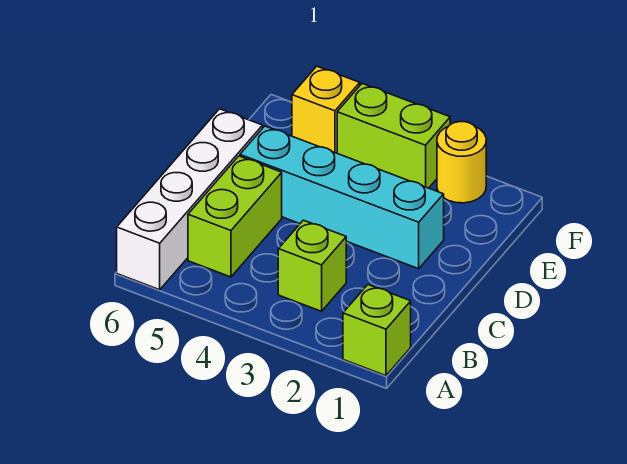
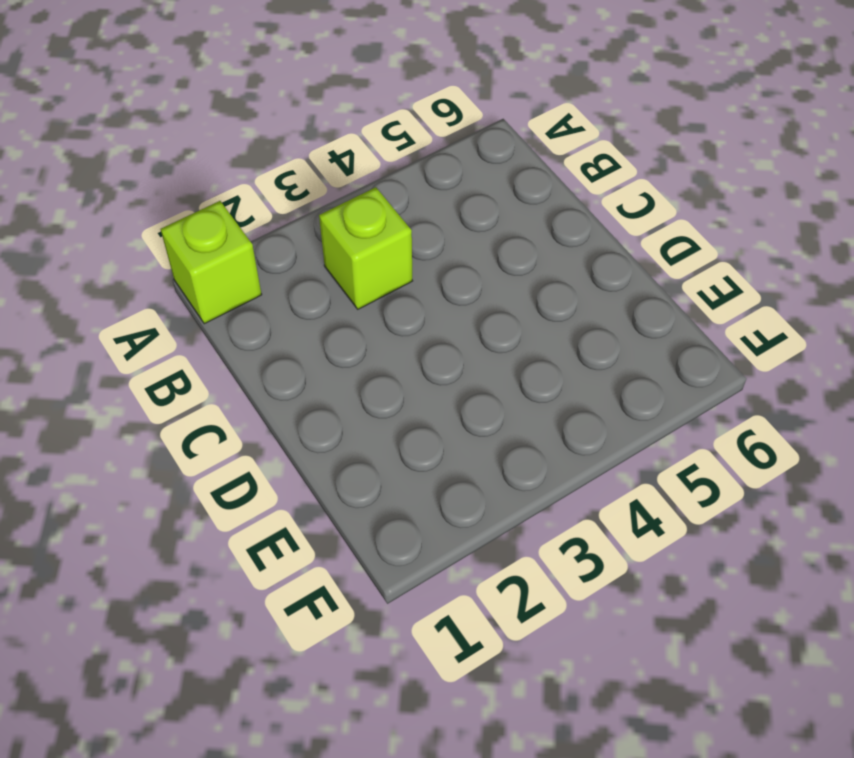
none -> white brick A6:D6 level 1
none -> lime brick B5:C5 level 1

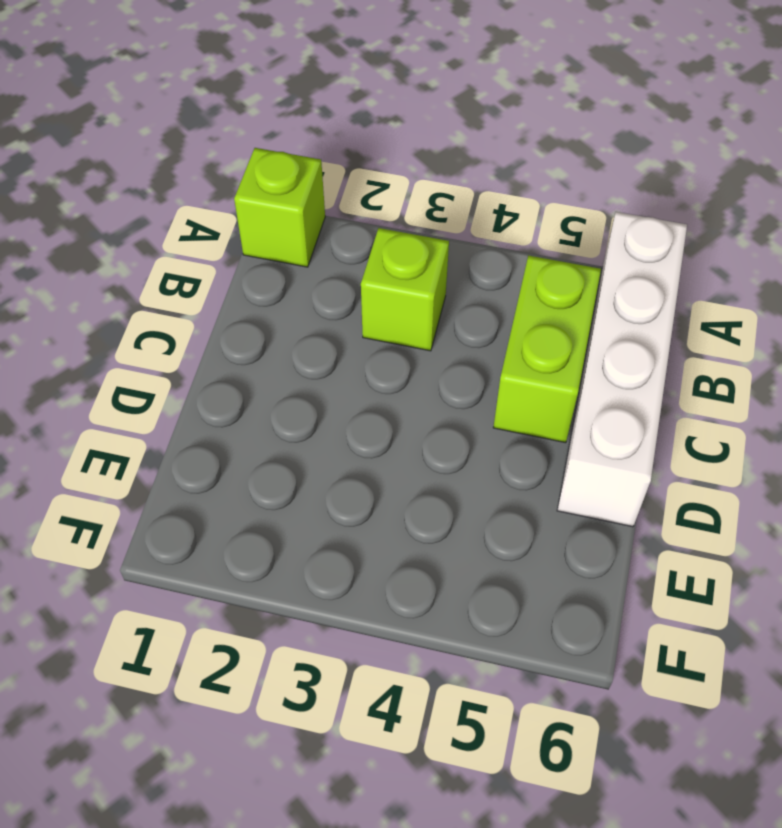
none -> cyan brick D2:D5 level 1
none -> yellow round brick F2 level 1

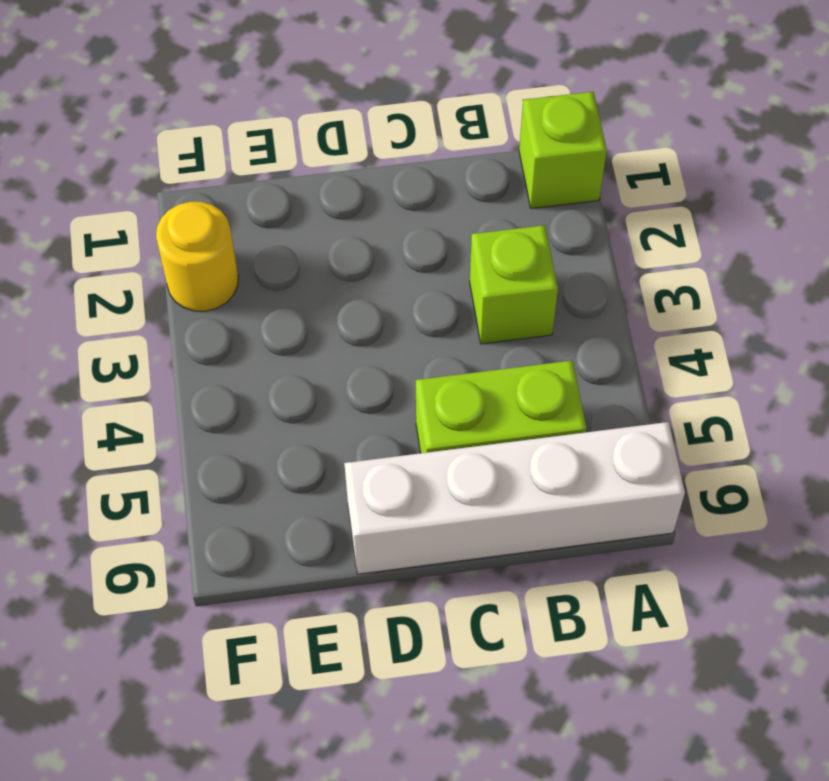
none -> cyan brick D2:D5 level 1
none -> lime brick F3:F4 level 1

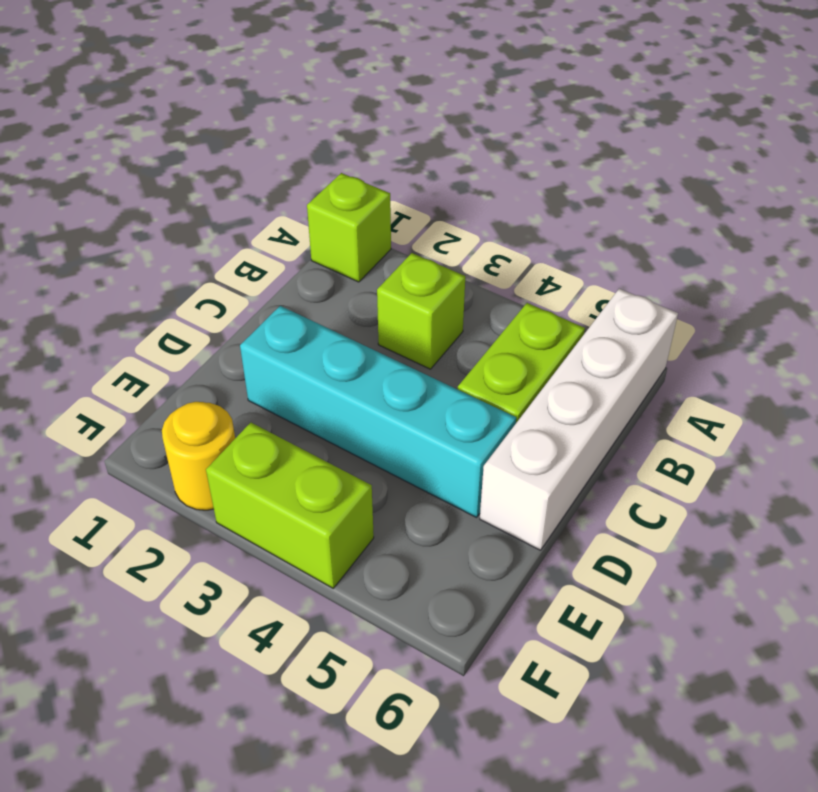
none -> yellow brick F5 level 1

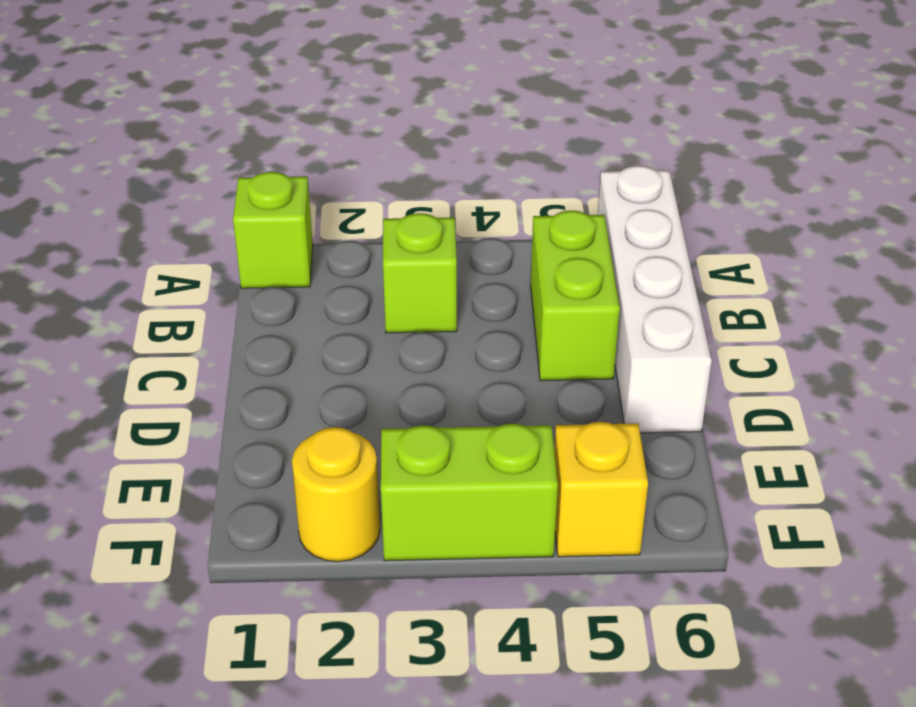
none -> cyan brick D2:D5 level 1

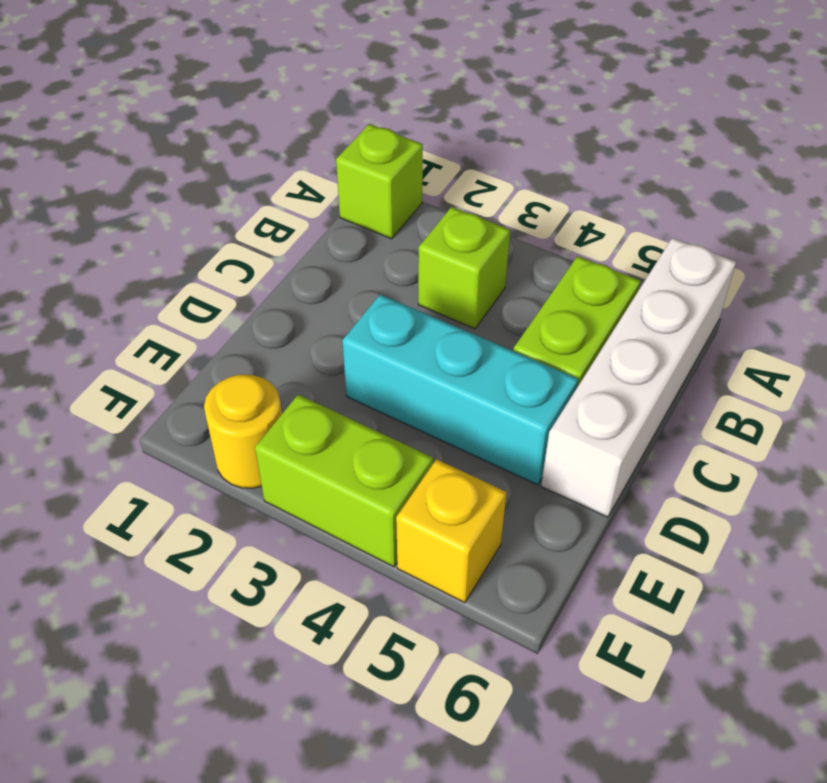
cyan brick D3:D5 level 1 -> cyan brick D2:D5 level 1

